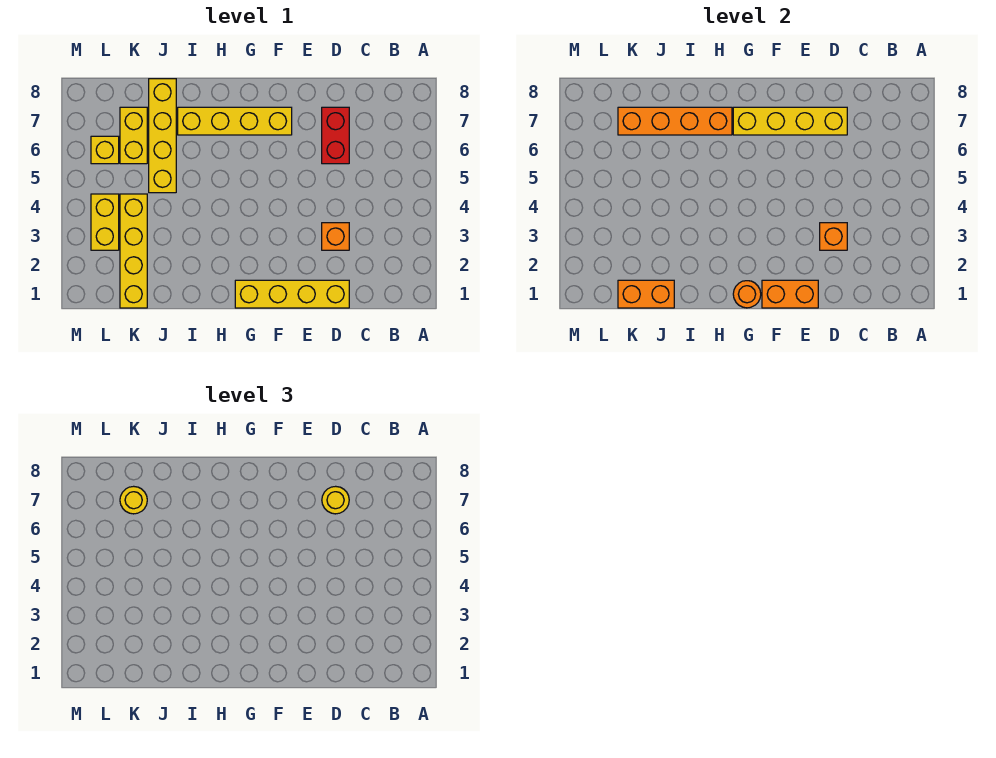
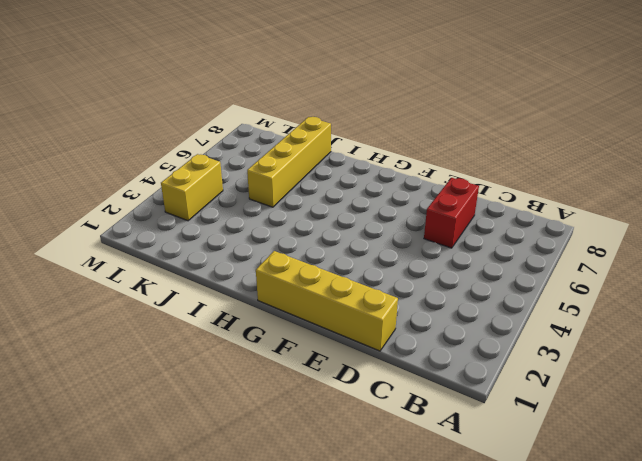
none -> orange brick D3 level 1
none -> yellow brick F7:I7 level 1
none -> yellow brick K1:K4 level 1

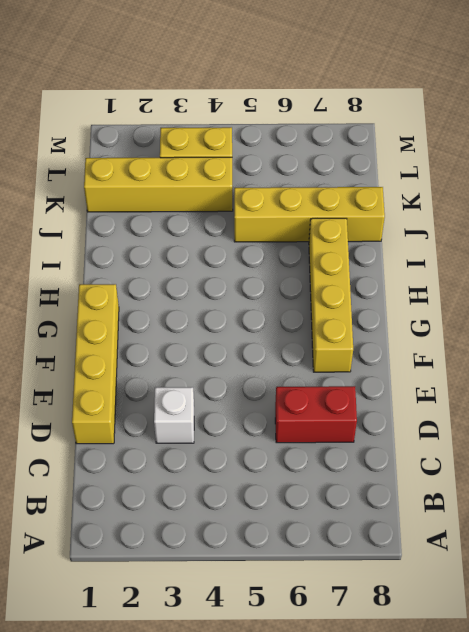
white brick D3 level 1 -> orange brick D3 level 1
none -> yellow brick K6:K7 level 1
none -> yellow brick L6 level 1
none -> orange brick D3 level 2

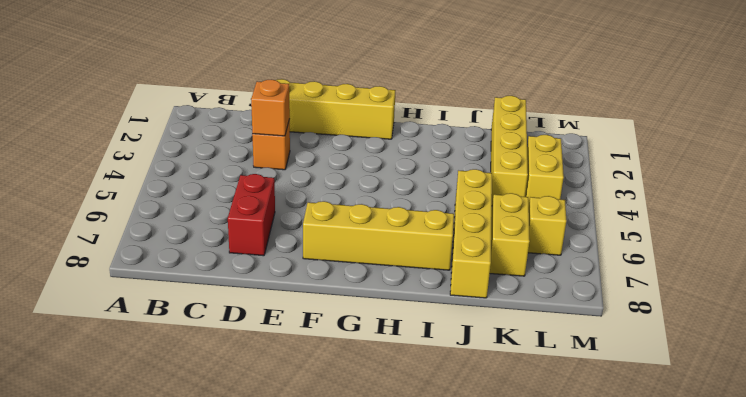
none -> yellow brick D7:G7 level 2
none -> orange brick E1:F1 level 2
none -> orange round brick G1 level 2

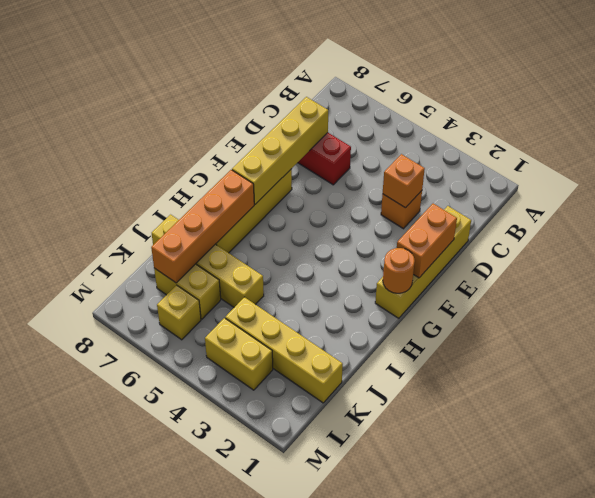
none -> orange brick J1:K1 level 2
none -> yellow round brick D7 level 3
none -> yellow round brick K7 level 3

